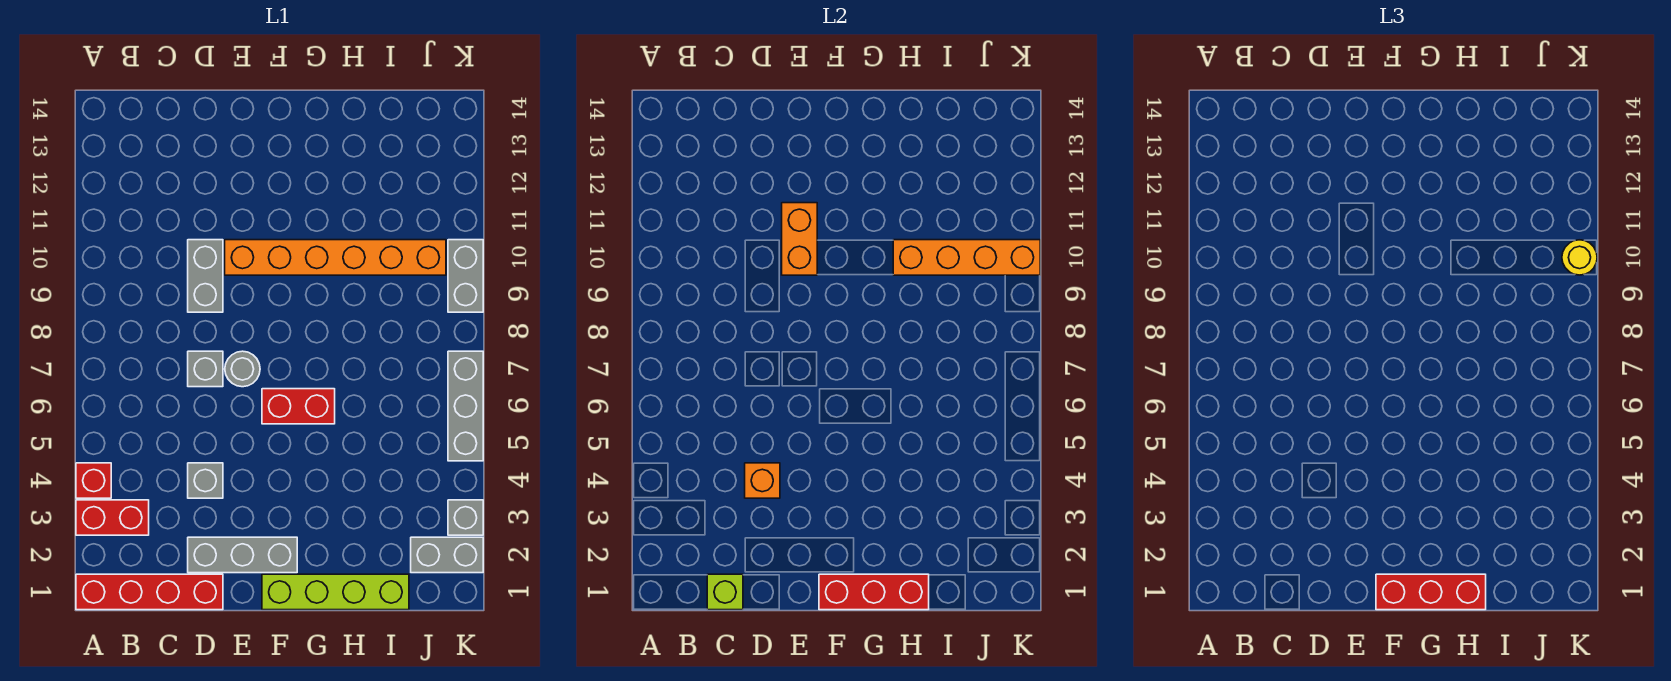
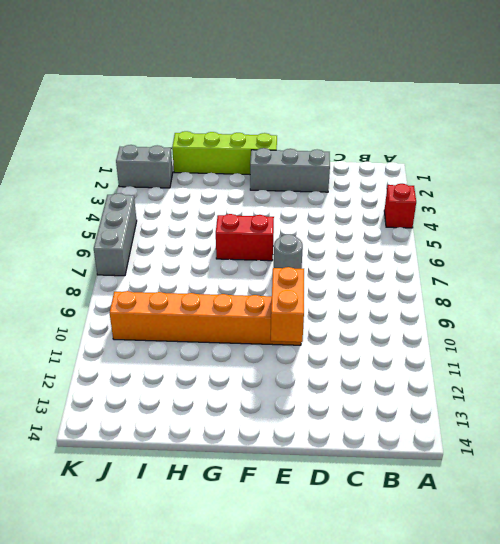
none -> red brick A1:D1 level 1
none -> red brick A3:B3 level 1
none -> grey brick D4 level 1

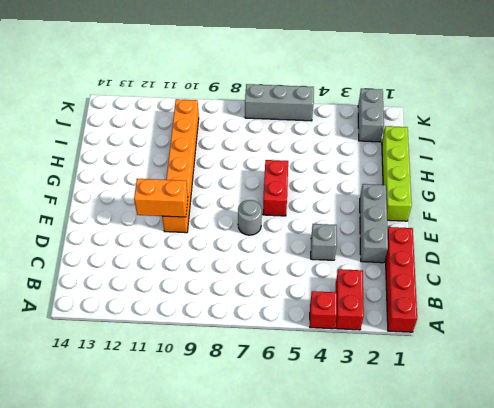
none -> grey brick D7 level 1
none -> grey brick D9:D10 level 1
none -> grey brick K3 level 1

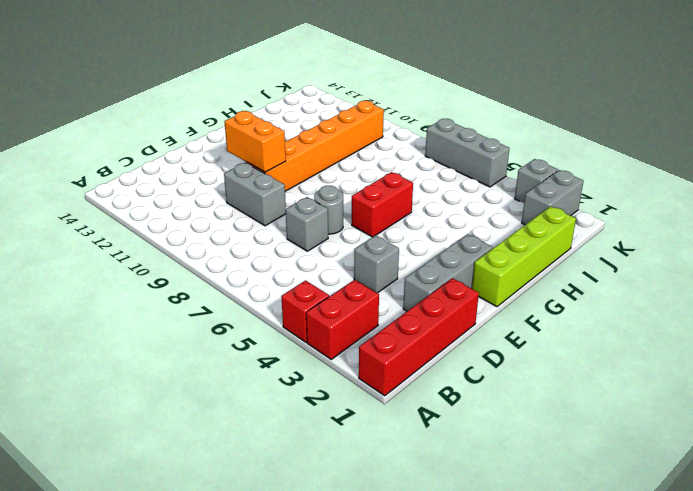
none -> grey brick K9:K10 level 1
none -> lime brick C1 level 2
none -> orange brick D4 level 2

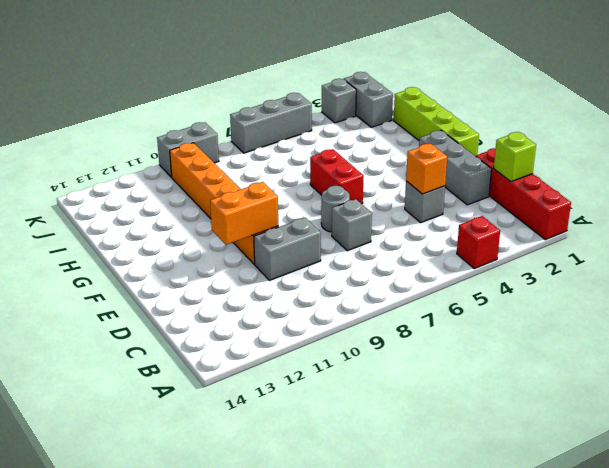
none -> red brick A3:B3 level 1
none -> red brick F1:H1 level 2
none -> orange brick H10:K10 level 2

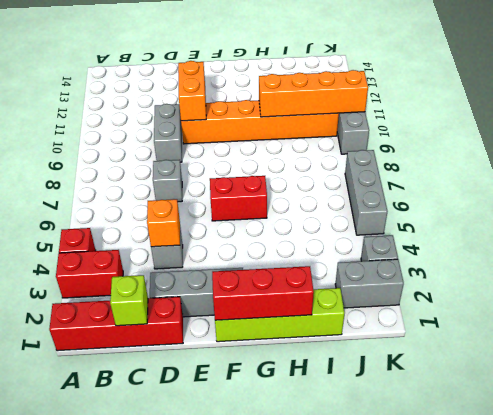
none -> grey round brick E7 level 1
none -> red brick F1:H1 level 3
none -> yellow round brick K10 level 3

